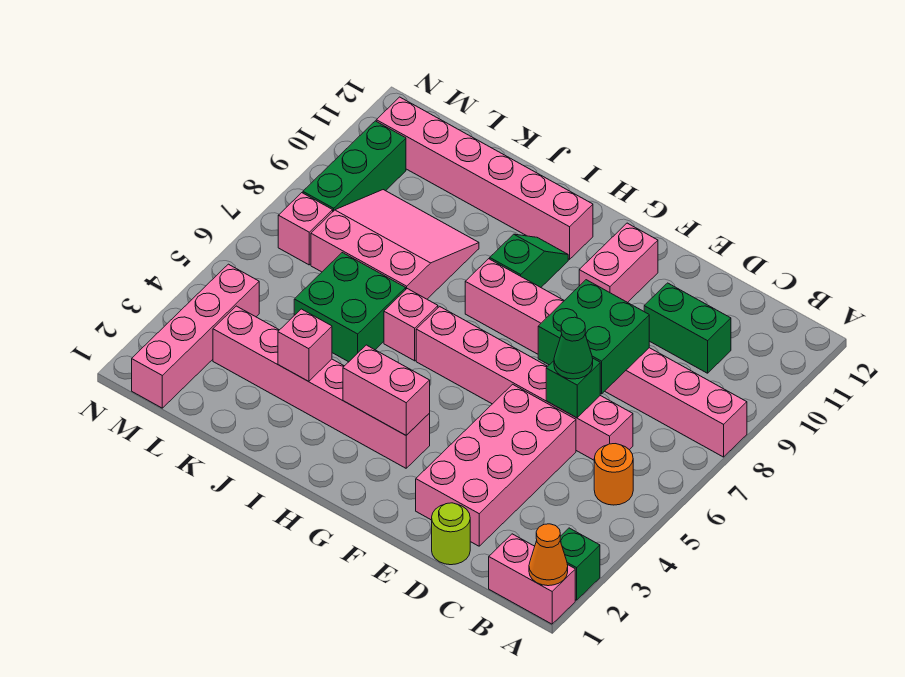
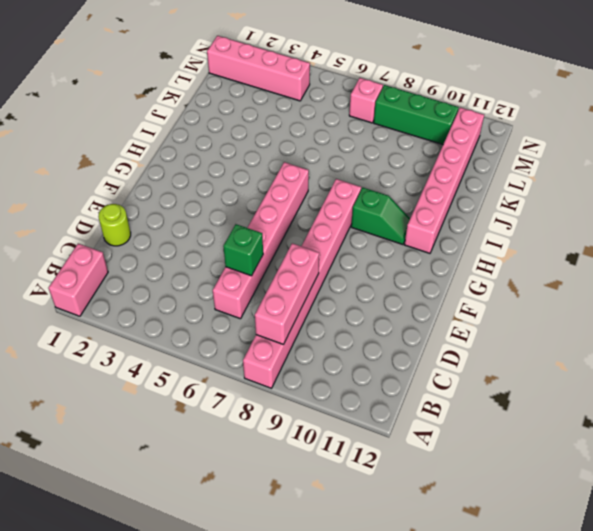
pink brick B8:D8 level 2 -> green brick D7:E8 level 2
none -> green brick A2 level 1
none -> orange round brick B5 level 1
none -> green brick C10:D10 level 1

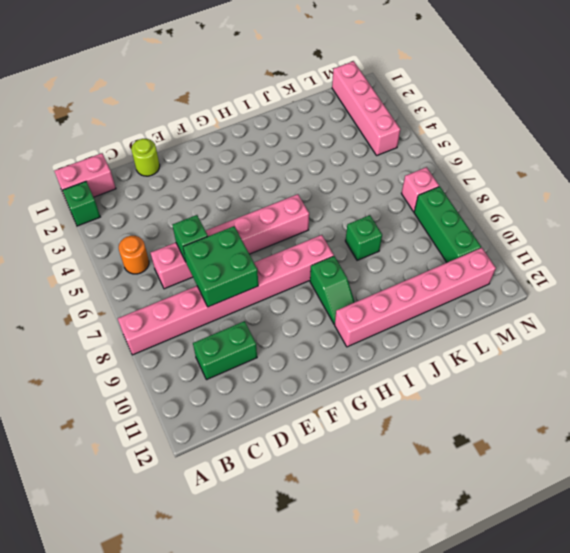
green brick J8 level 1 -> pink slope J7:L9 level 1 top 7
none -> pink brick D2:E5 level 1
none -> pink brick F10:F11 level 1
none -> pink brick G3:L3 level 1

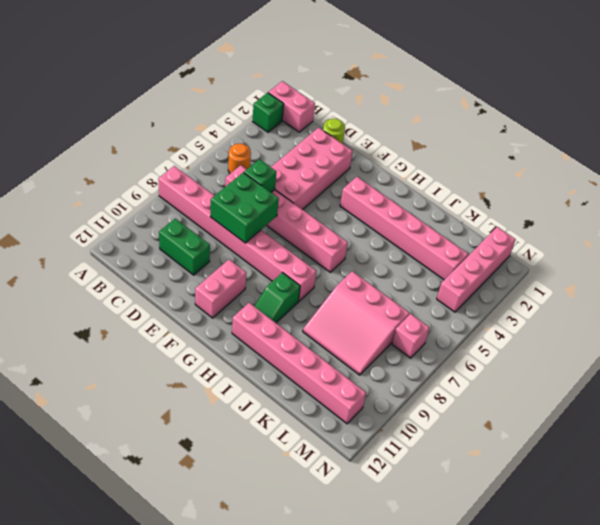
none -> pink brick I6 level 1
none -> green brick J5:K6 level 1
none -> green brick M8:M10 level 1

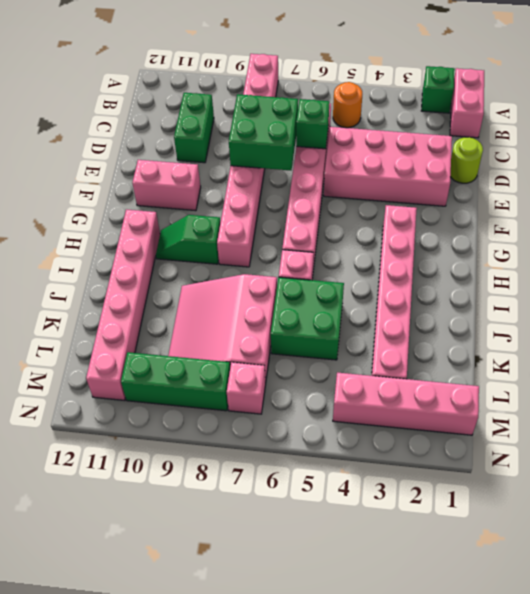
none -> orange cone A1 level 2
none -> pink brick G3:H3 level 2
none -> pink brick J3 level 2

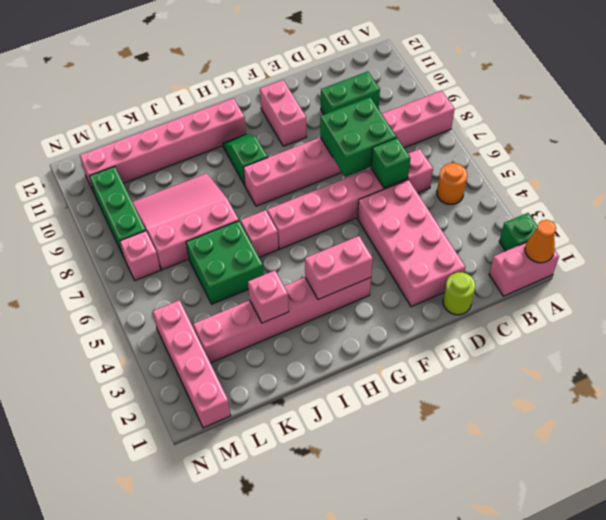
none -> green cone D6 level 3

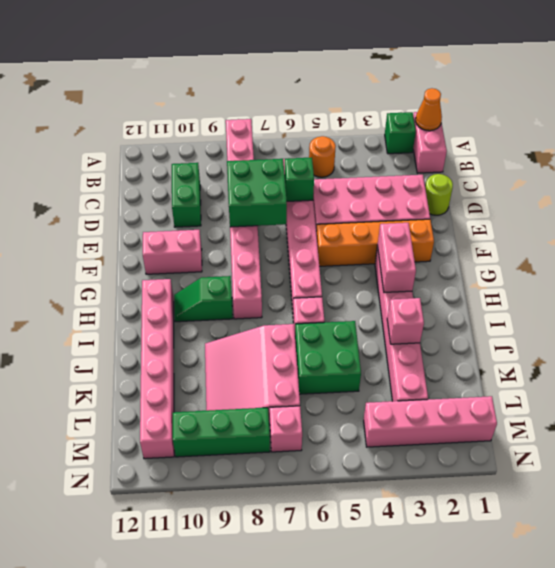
orange brick F2:F5 level 1 -> none
none -> green cone D6 level 3

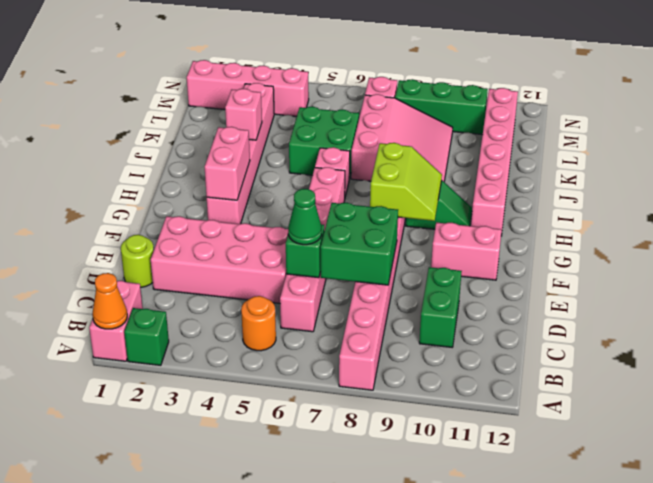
lime slope G8:H9 level 2 top 8 -> none

